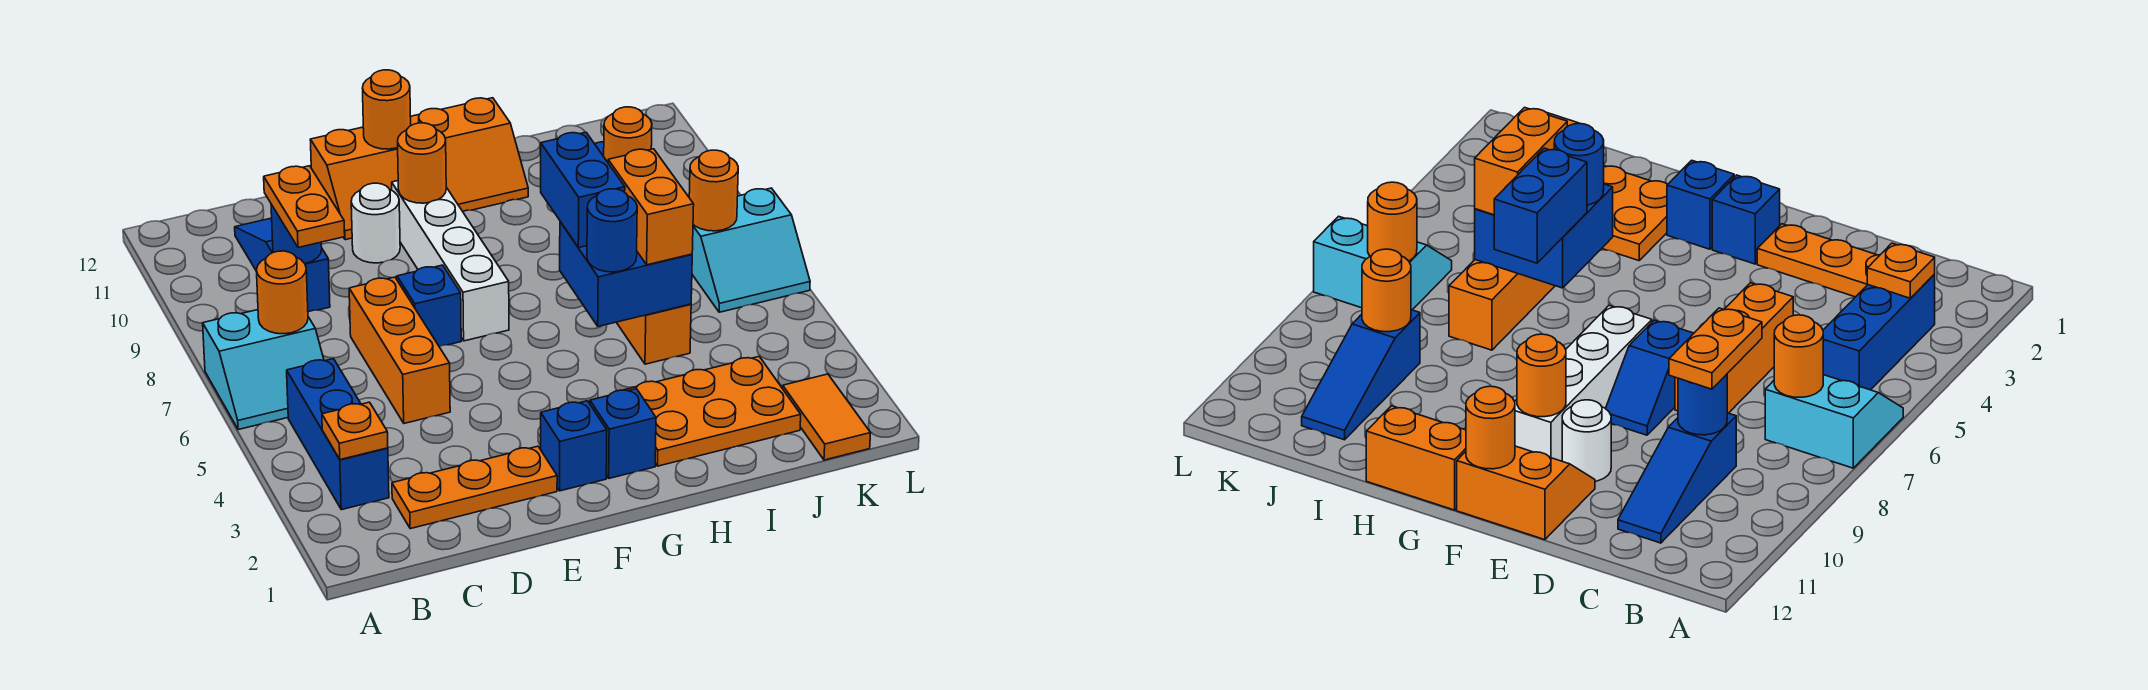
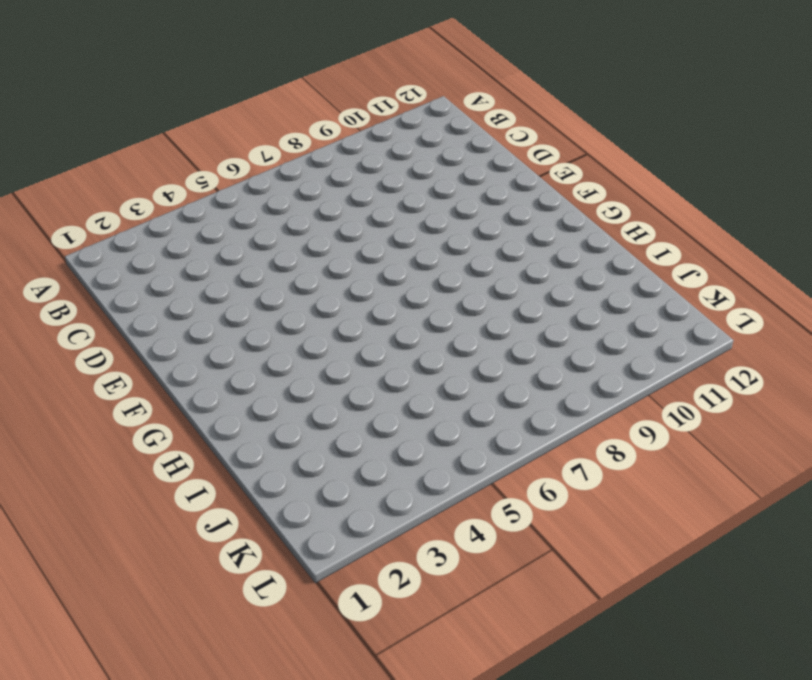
none -> cyan slope A6:B7 level 1 top 7
none -> blue brick B3:B5 level 1
none -> orange plate C2:E2 level 1

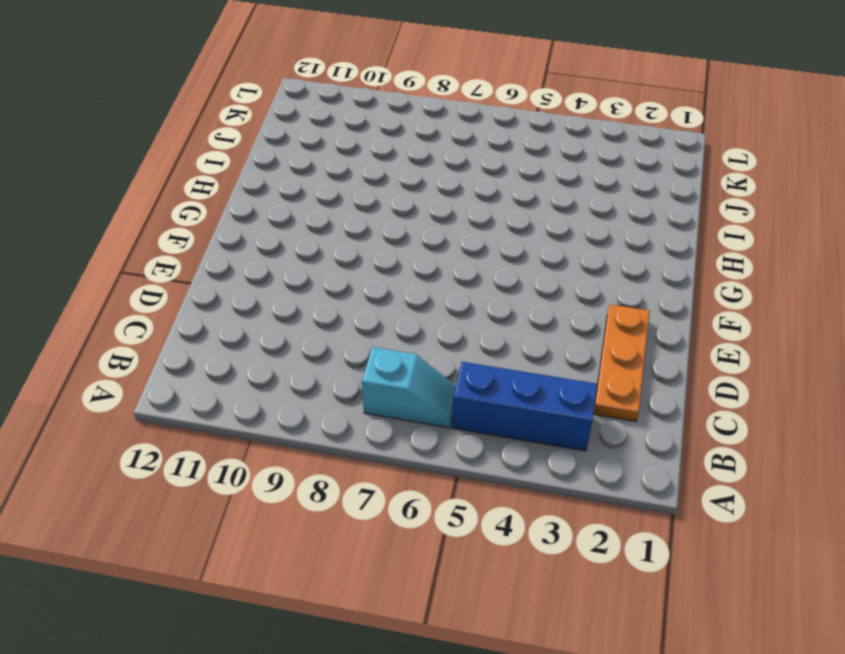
cyan slope B6:B7 level 1 top 7 -> cyan slope A6:B7 level 1 top 7
none -> blue slope C9:C11 level 1 top 9
none -> orange brick D5:D7 level 1
none -> blue slope E7:E8 level 1 top 7

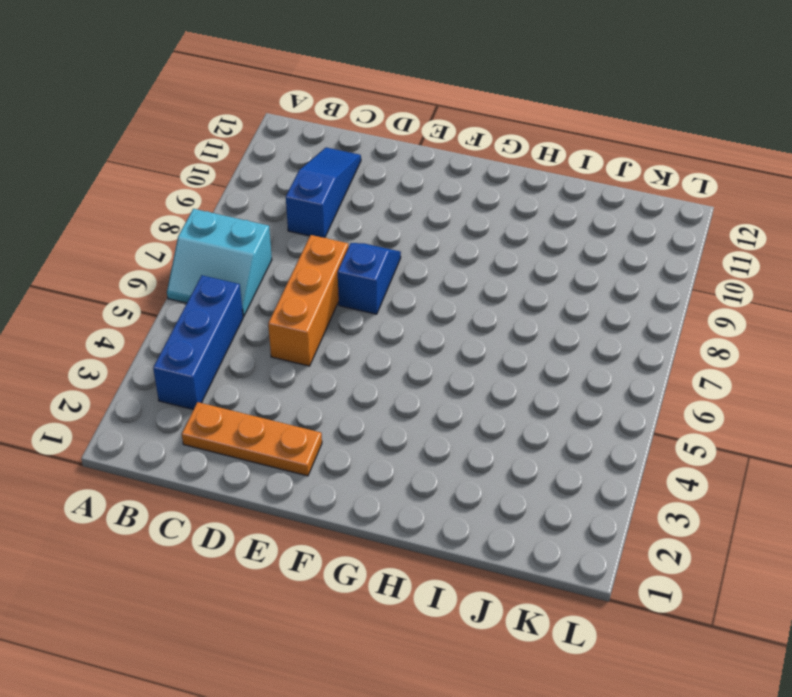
none -> white round brick E10 level 1
none -> orange slope E11:F12 level 1 top 12
none -> blue brick F2 level 1

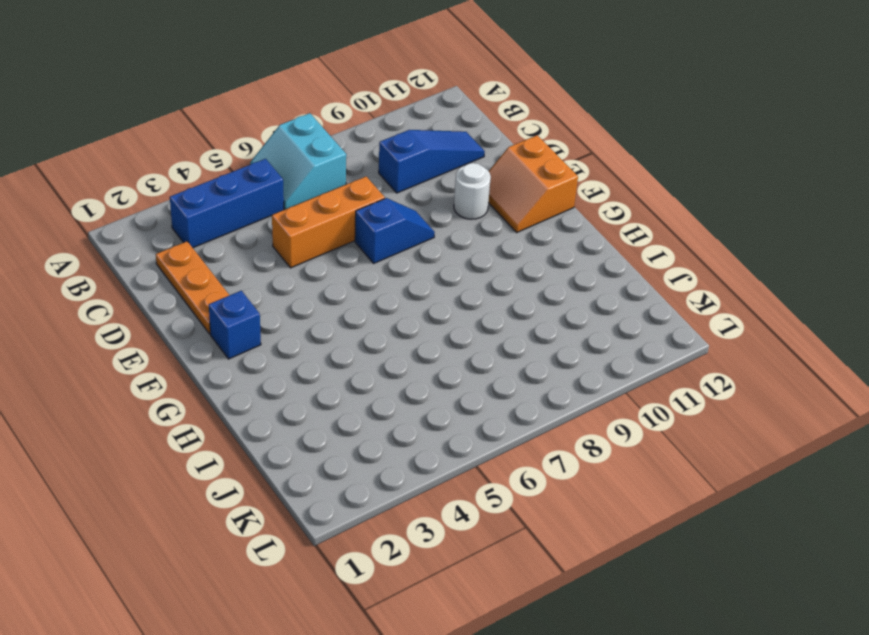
none -> white brick F7:F10 level 1
none -> blue brick G2 level 1
none -> orange slope G11:H12 level 1 top 12

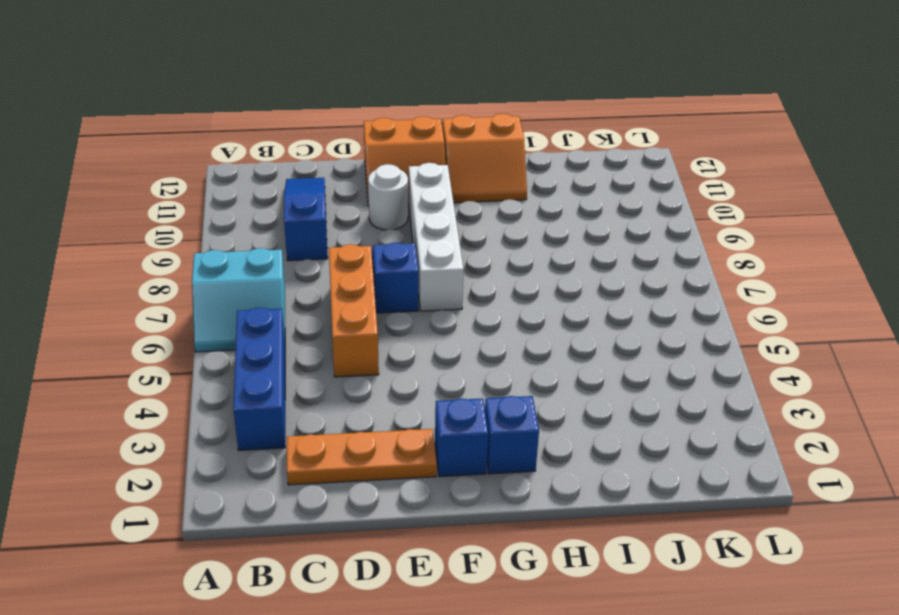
none -> orange plate H2:J3 level 1
none -> orange brick I5:I7 level 1
none -> blue slope J9:J11 level 1 top 9

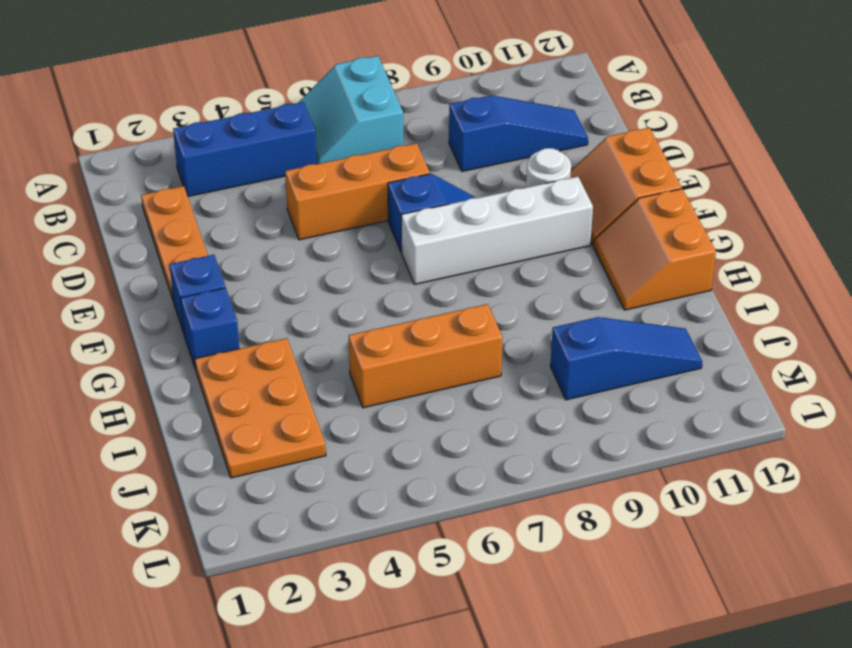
none -> orange tile K1:K2 level 1
none -> cyan slope K6:L7 level 1 top 7
none -> orange plate B3 level 2

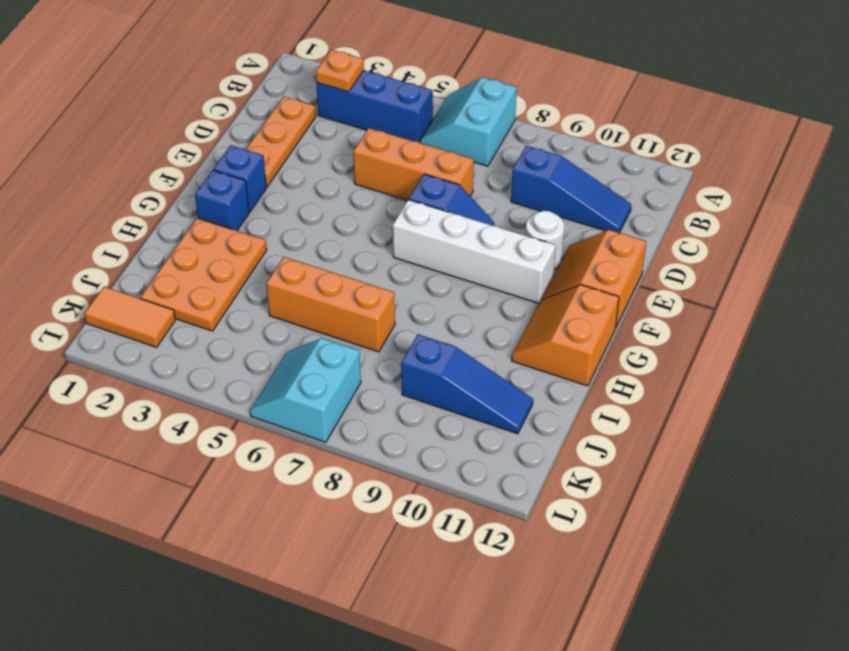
none -> orange round brick B7 level 2
none -> blue round brick C9 level 2
none -> orange round brick F10 level 2

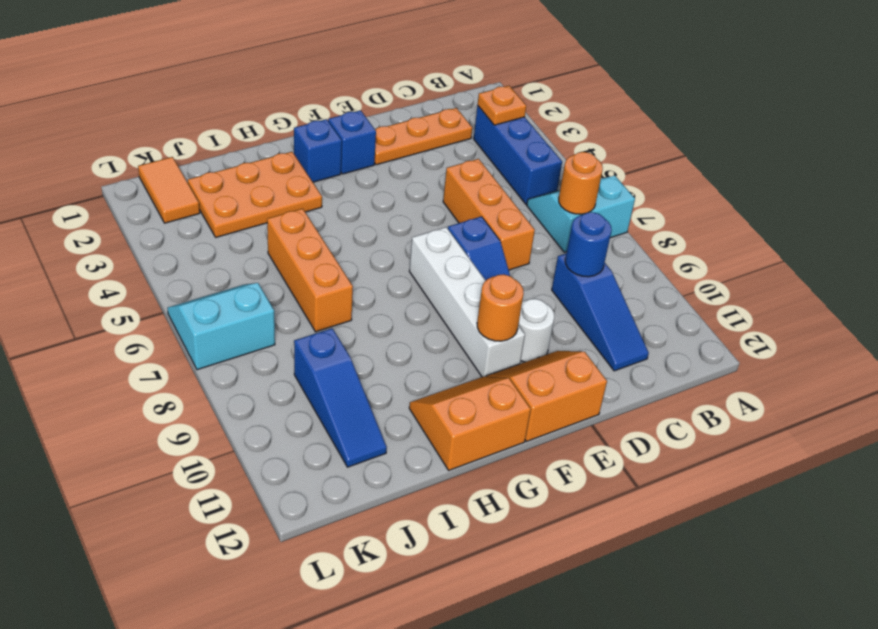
none -> orange round brick F12 level 2
none -> blue brick H5:I6 level 2
none -> orange round brick J9 level 2

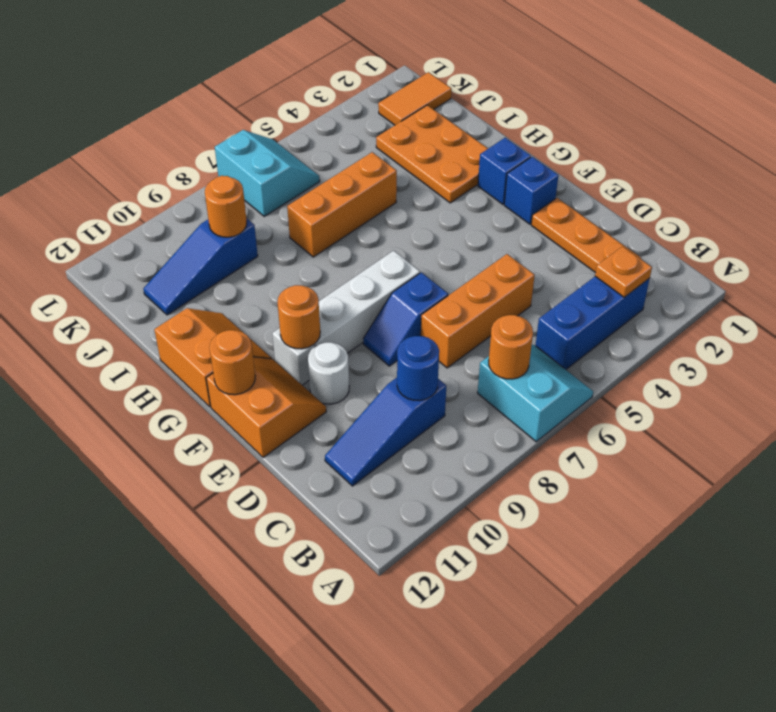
none -> blue brick H5:I6 level 2
none -> orange round brick K7 level 2
none -> orange plate C8:C9 level 3

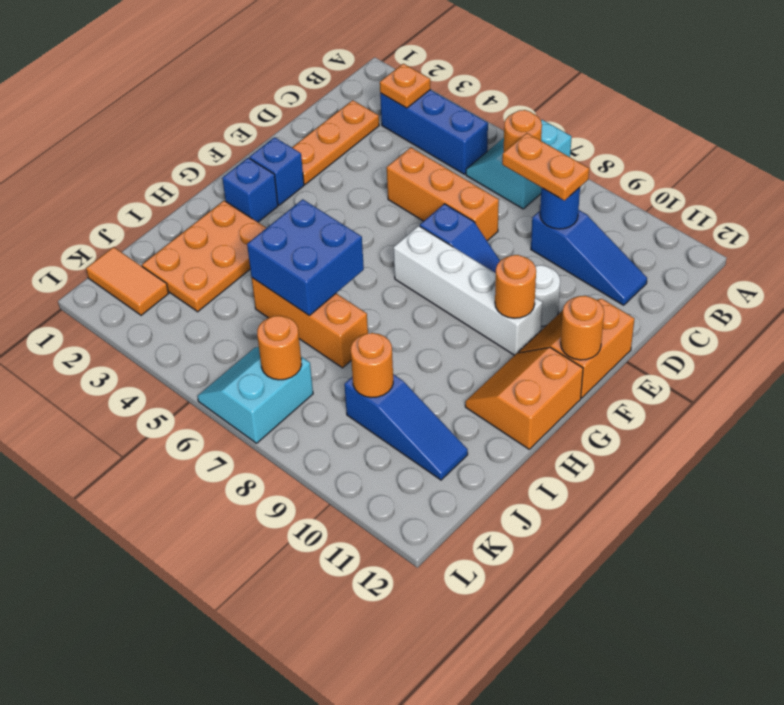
none -> blue round brick H5 level 3
none -> blue brick H6:H7 level 3
none -> orange brick I5:I6 level 3

